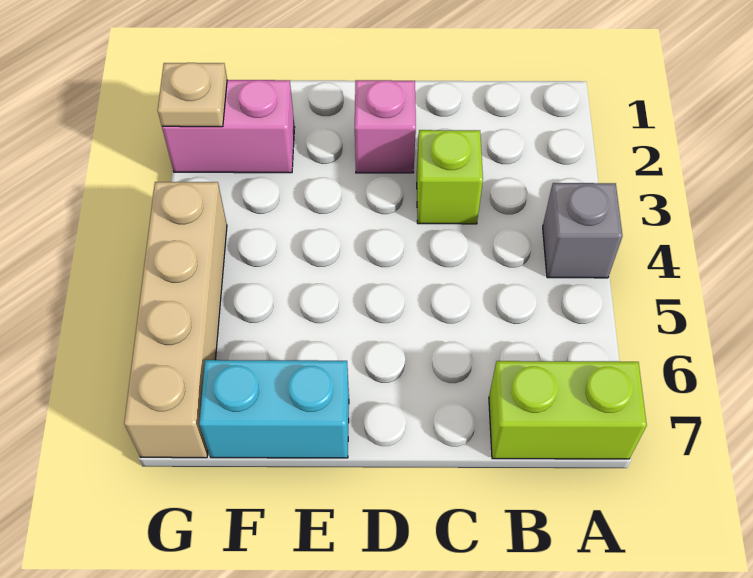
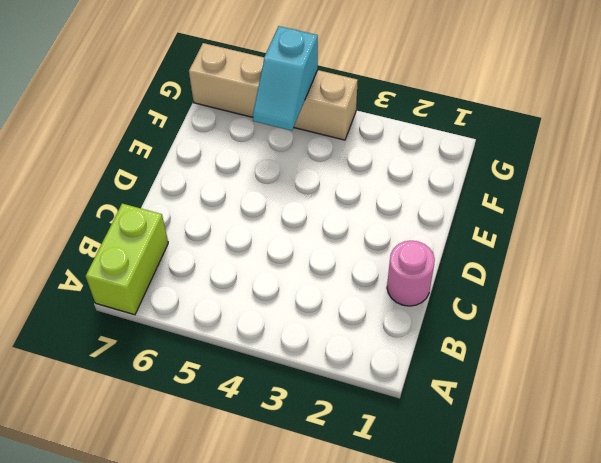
pink round brick C1 level 1 -> none
cyan slope F5:G5 level 2 top G -> none
none -> grey brick A4 level 1
none -> lime brick C3 level 1

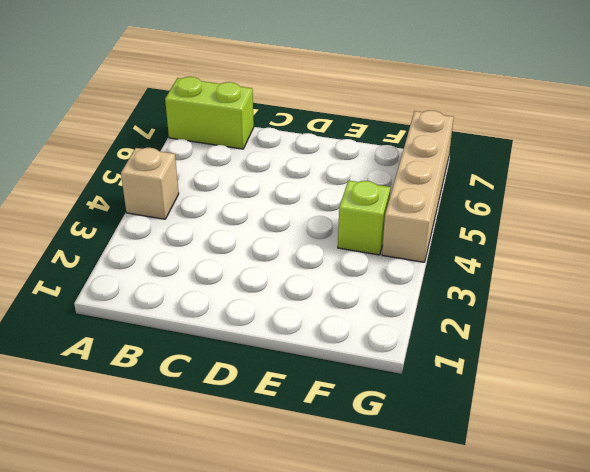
tan brick A4 level 1 -> grey brick A4 level 1
lime brick F4 level 1 -> lime brick C3 level 1
none -> pink brick D2 level 1
none -> cyan brick E7:F7 level 1

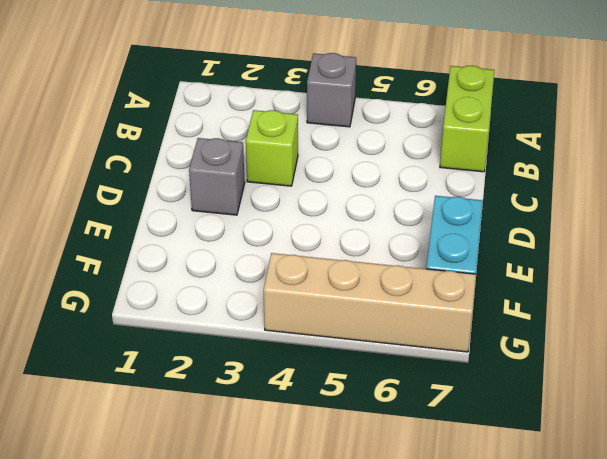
grey brick D2 level 1 -> pink brick D2 level 1
none -> pink brick F2:G2 level 1
none -> tan plate G2 level 2

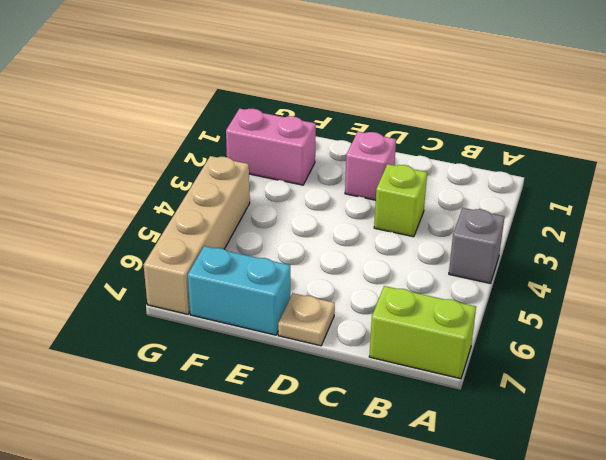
tan plate D7 level 1 -> tan plate G2 level 2

